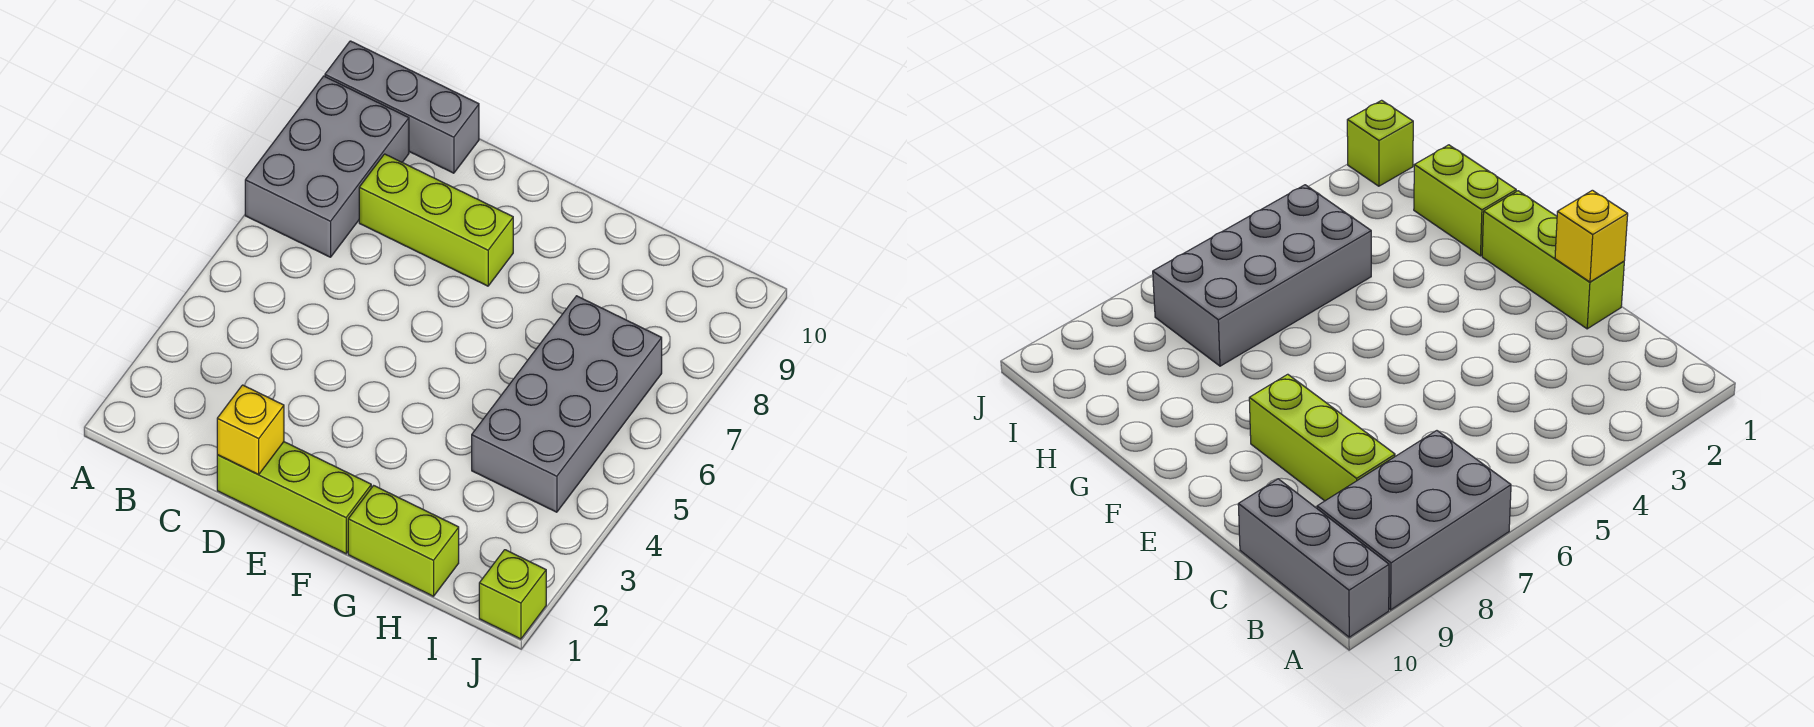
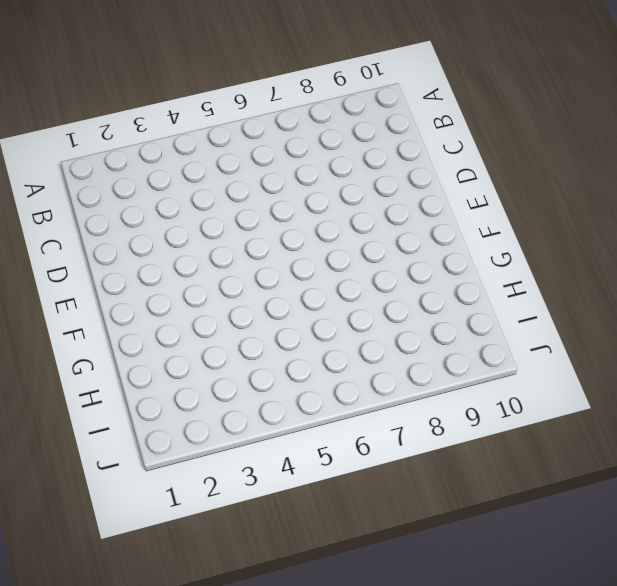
none -> grey brick A7:B9 level 1
none -> grey brick A10:C10 level 1

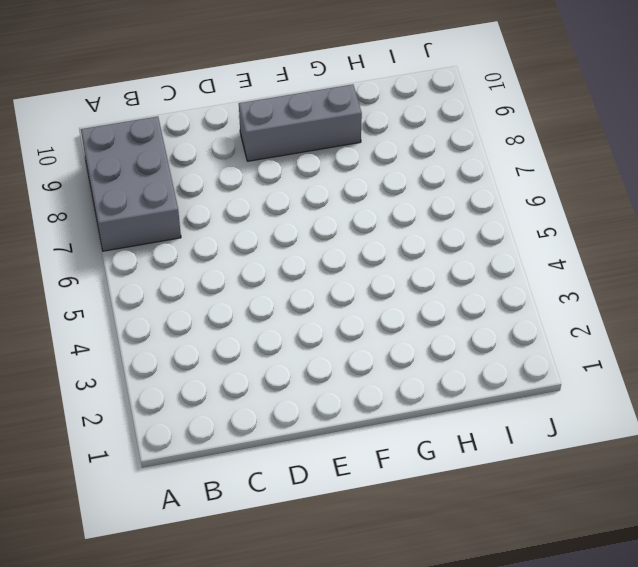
grey brick E9:G9 level 1 -> grey brick A10:C10 level 1
none -> lime brick C8:E8 level 1
none -> lime brick D1:F1 level 1

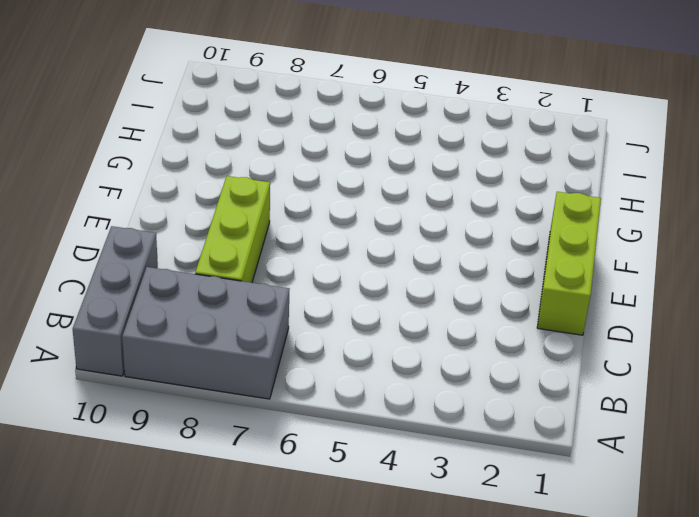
none -> lime brick G1:H1 level 1
none -> grey brick H4:I7 level 1

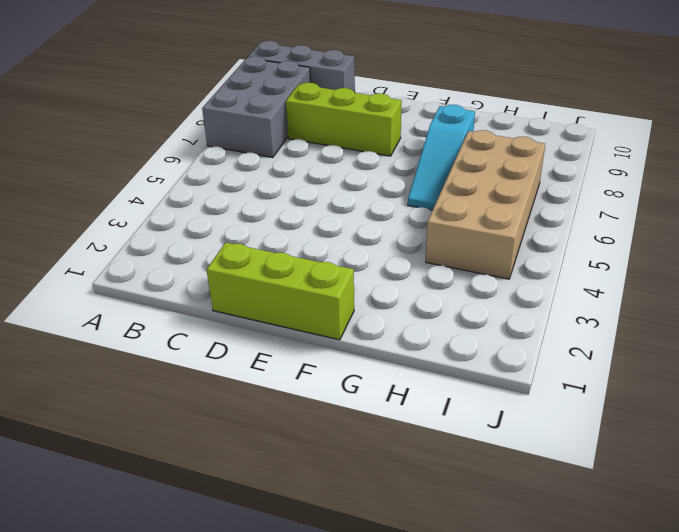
cyan slope G6:G8 level 1 top 8 -> none
tan brick H4:I7 level 1 -> grey brick H4:I7 level 1
none -> lime brick G1:H1 level 1
none -> lime brick J1 level 1

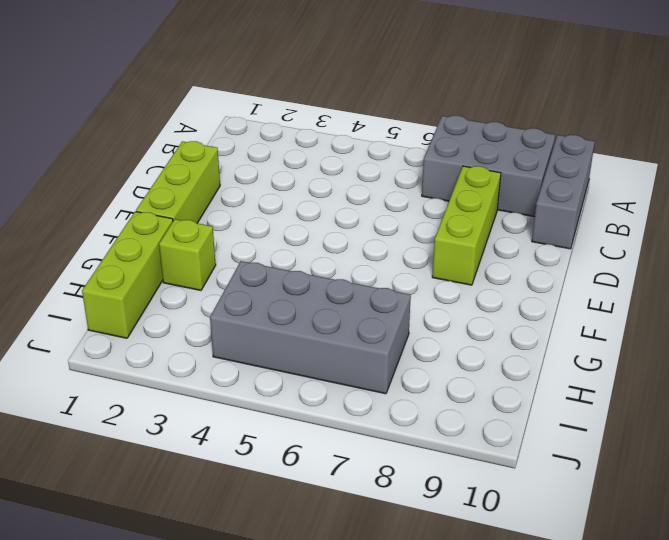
lime brick G1:I1 level 1 -> lime brick G1:H1 level 1
lime brick G2 level 1 -> lime brick J1 level 1
none -> yellow brick D1 level 2

